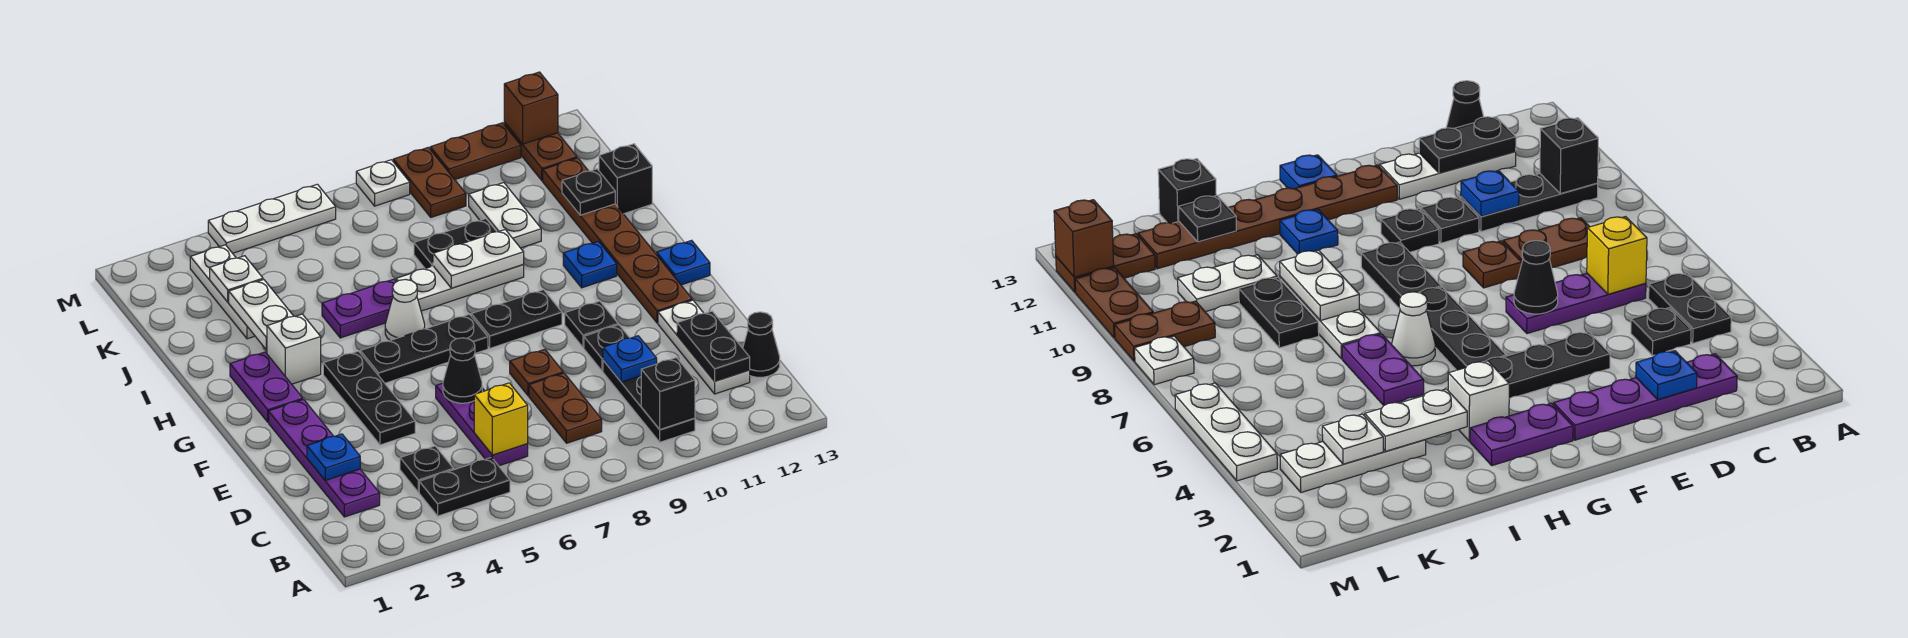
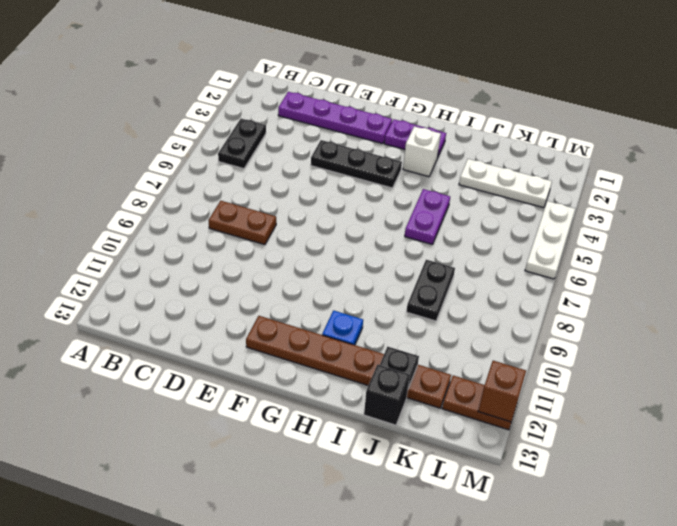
none -> black plate B10:D10 level 1
none -> black plate C4 level 1
none -> purple plate C6:E6 level 1
none -> white plate C12:E12 level 1

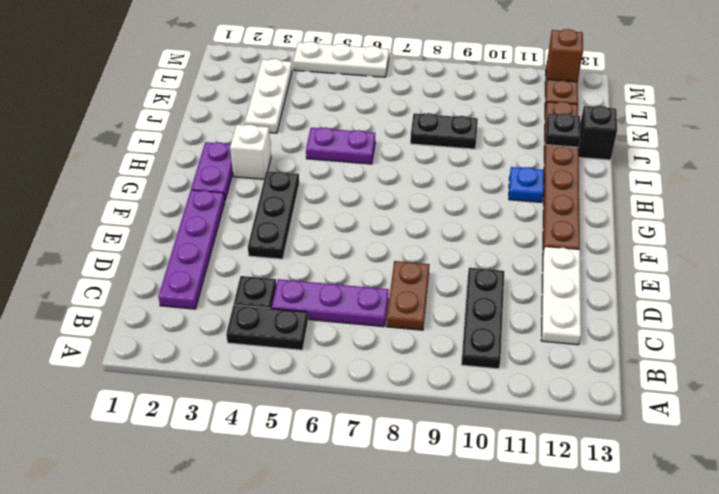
purple plate C5:C7 level 1 -> purple plate C6:E6 level 1
none -> black cone C13 level 1
none -> brown plate E8 level 1
none -> black plate E10 level 1
none -> black plate F10 level 1

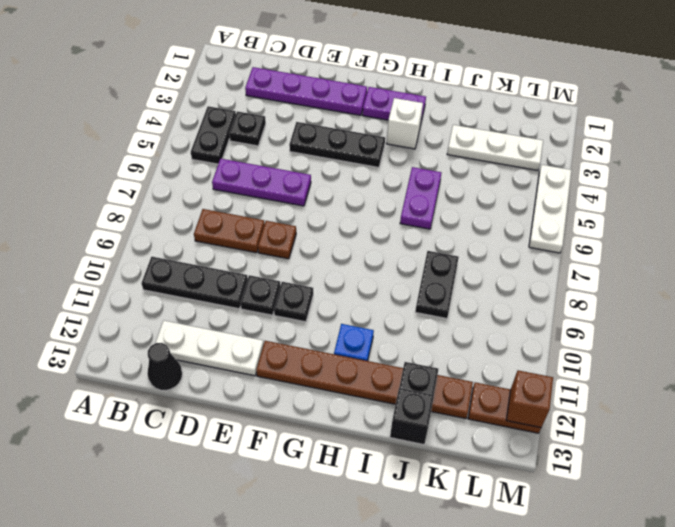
none -> black plate G5:G7 level 1
none -> black plate G8:G9 level 1
none -> blue plate G13 level 1
none -> white cone H6 level 1

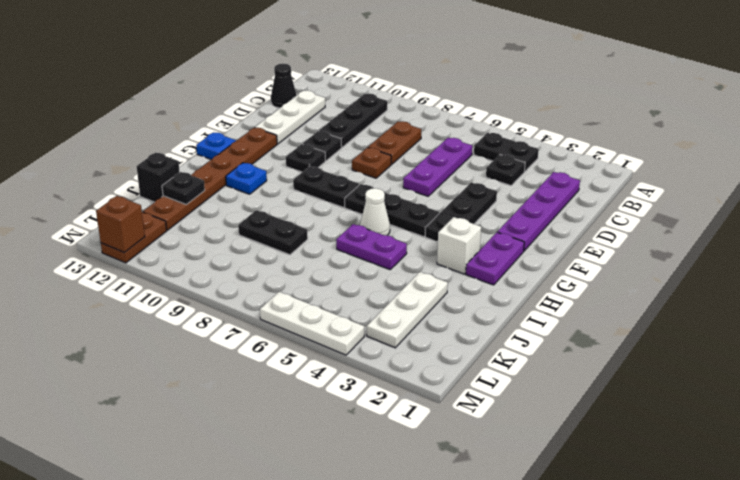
none -> white plate I7:I9 level 1
none -> white plate J10:K10 level 1
none -> brown plate L9:M9 level 1
none -> white plate M8 level 1

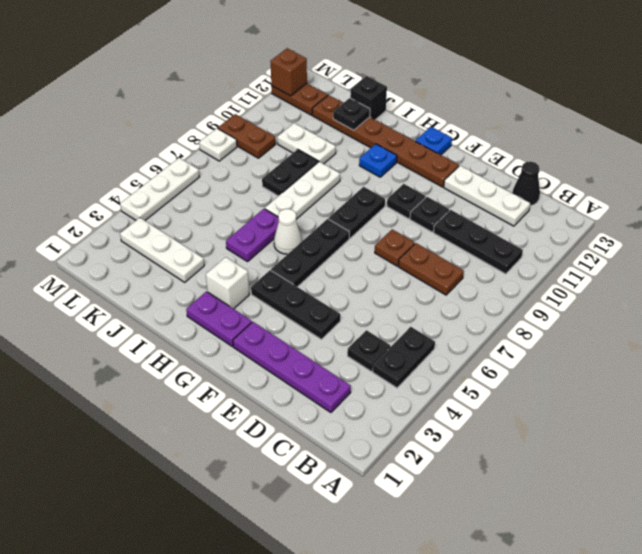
none -> purple plate C6:E6 level 1
none -> brown plate M10:M11 level 1
none -> black brick B10 level 2
none -> yellow brick C6 level 2

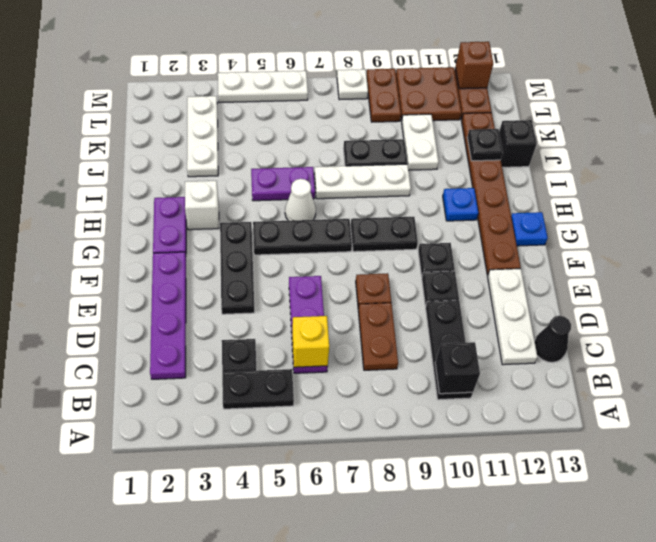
brown plate L10:M11 level 1 -> brown plate M10:M11 level 1
none -> black plate C12:D12 level 2
none -> blue plate D2 level 2
none -> blue plate D10 level 2
none -> black cone E6 level 2

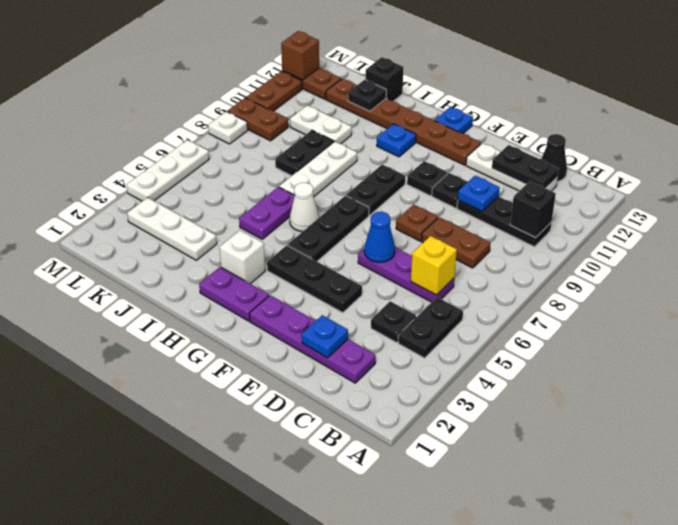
blue cone E6 level 2 -> black cone E6 level 2
none -> white plate I3:J3 level 2
none -> white plate I8:I9 level 2
none -> white plate K3 level 2

